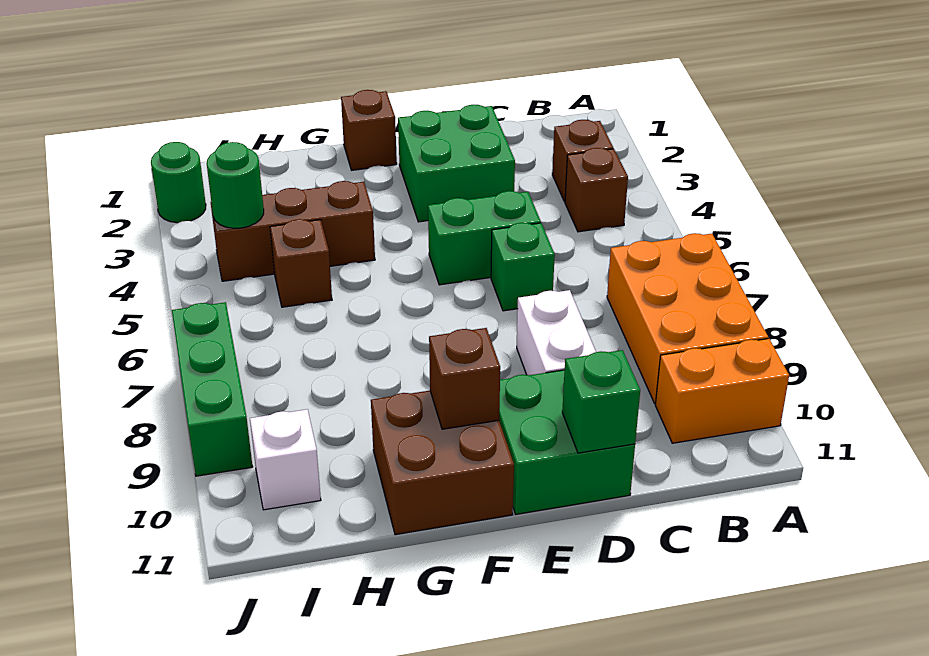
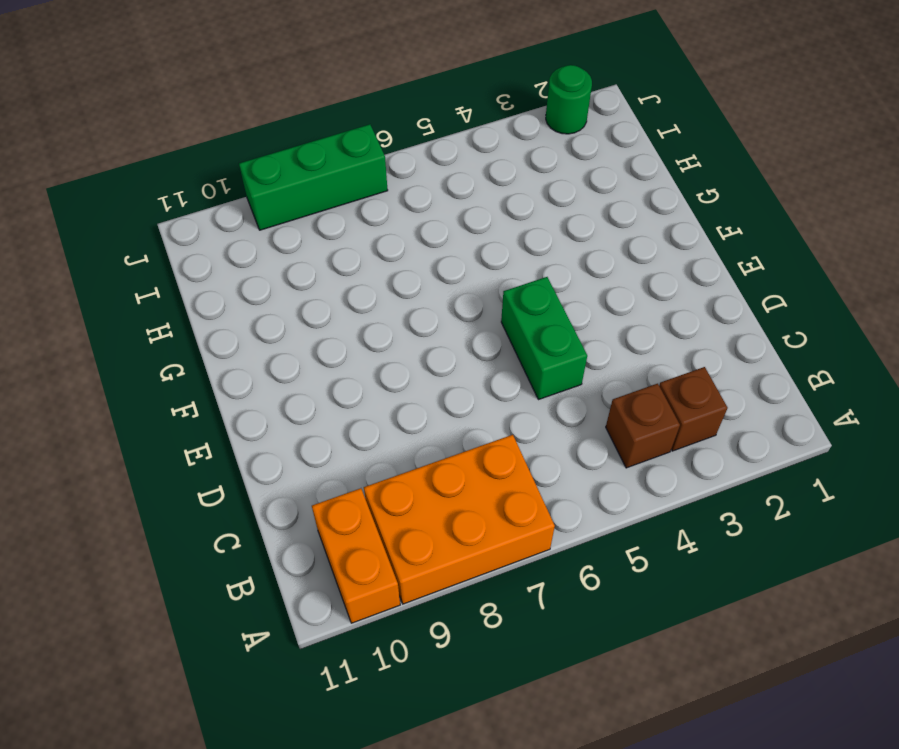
none -> green brick D2:E3 level 1
none -> green brick D6 level 1
none -> white brick D8:D9 level 1

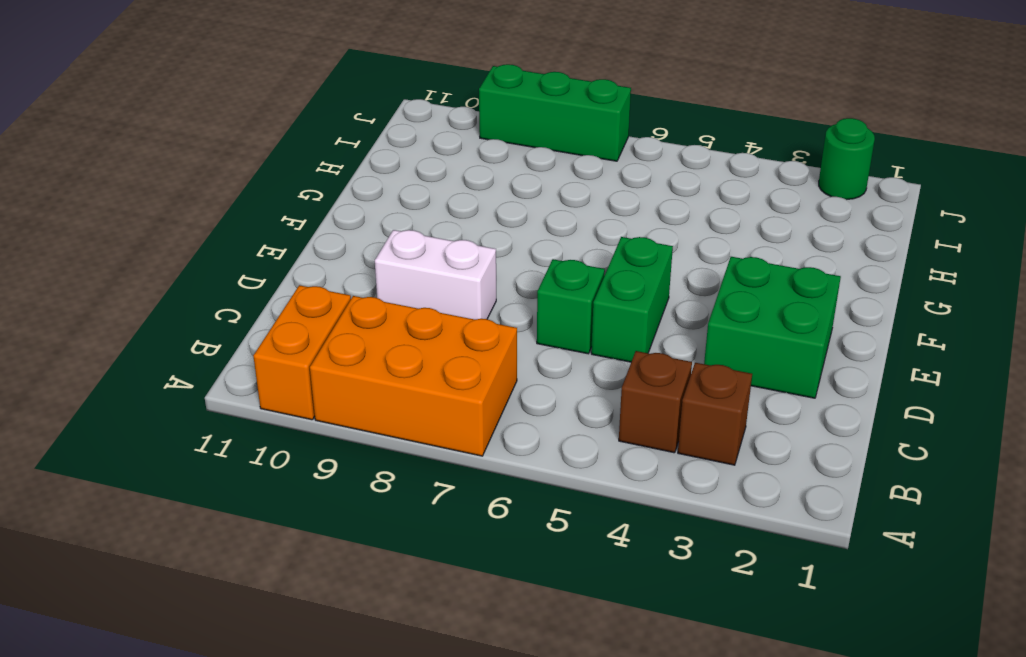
none -> green brick D10:E11 level 1
none -> brown brick F1 level 1
none -> brown brick F10:G11 level 1

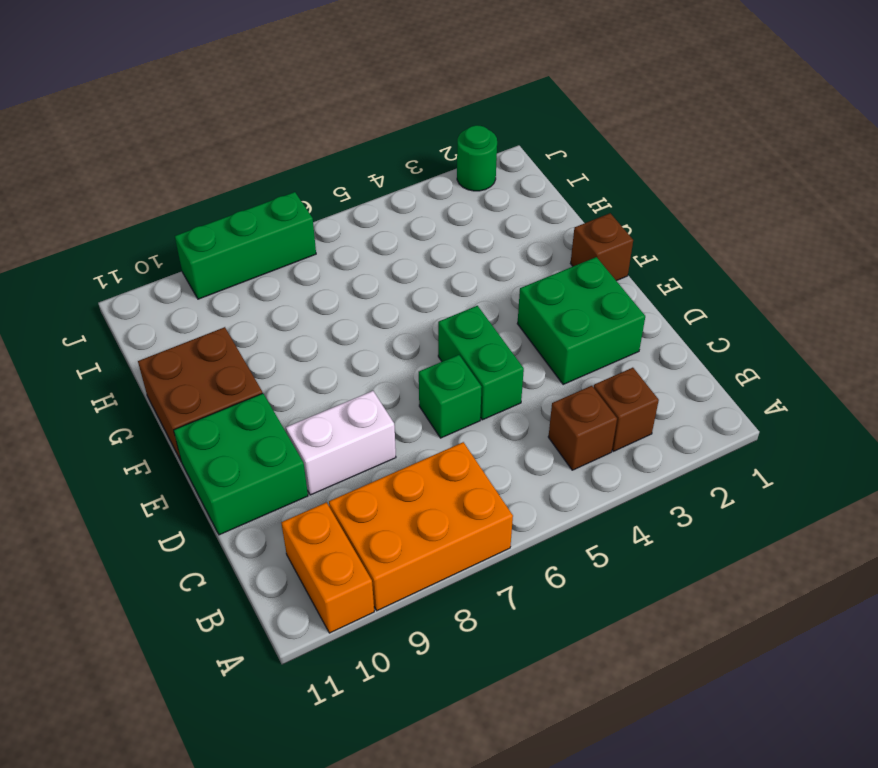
none -> brown brick G4:I4 level 1
none -> brown brick H5 level 1
none -> white brick I10 level 1

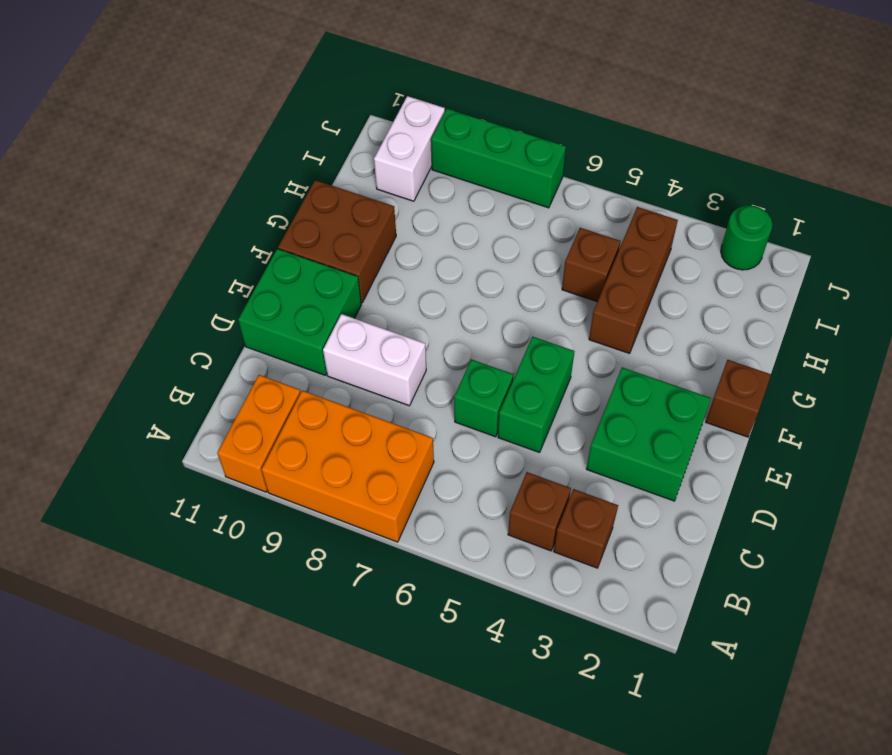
white brick I10:J10 level 1 -> white brick I10 level 1
none -> green brick D11 level 2
none -> brown brick F10 level 2
none -> green round brick I4 level 2

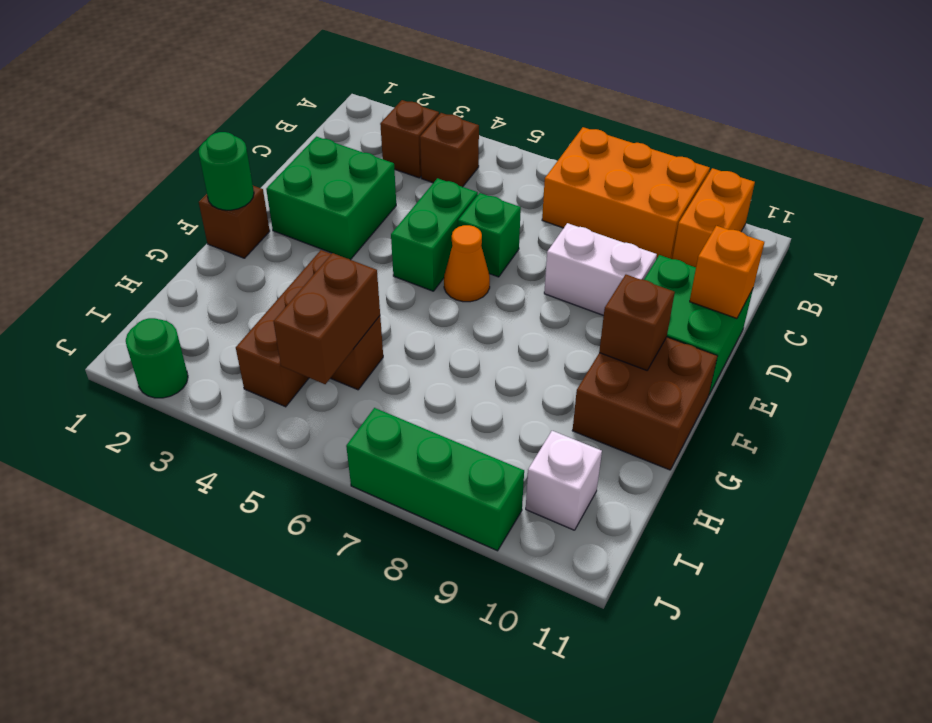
orange brick D11 level 2 -> green brick D11 level 2
orange cone E6 level 1 -> none
green round brick F1 level 2 -> green round brick I4 level 2
brown brick H5:I5 level 2 -> none

